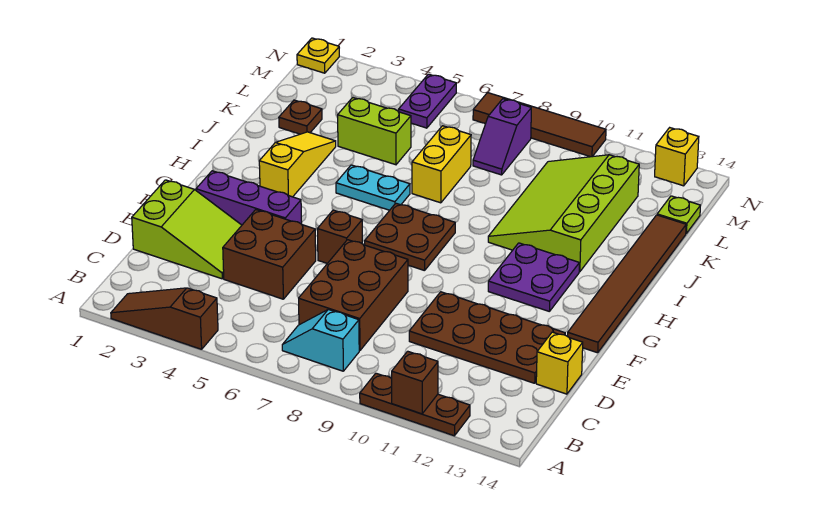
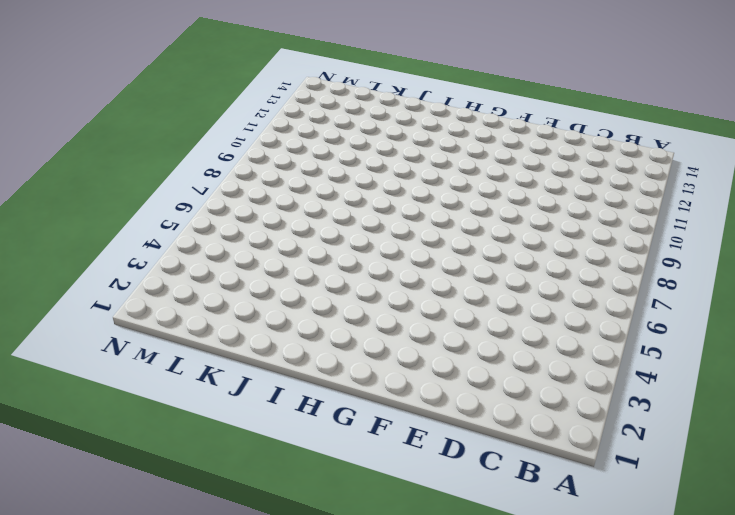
none -> brown slope A2:A4 level 1 top 4
none -> brown plate A10:A12 level 1
none -> cyan slope B7:B8 level 1 top 8

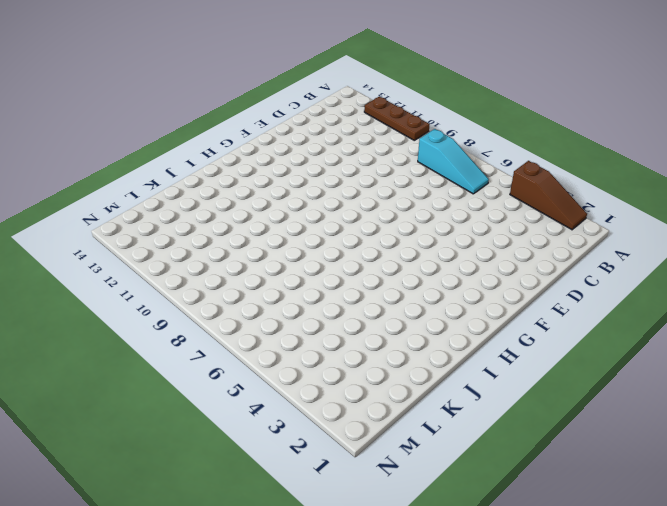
cyan slope B6:B8 level 1 top 8 -> cyan slope B7:B8 level 1 top 8
none -> brown brick C7:E8 level 1
none -> lime slope D1:E3 level 1 top 1
none -> brown brick D4:E5 level 1

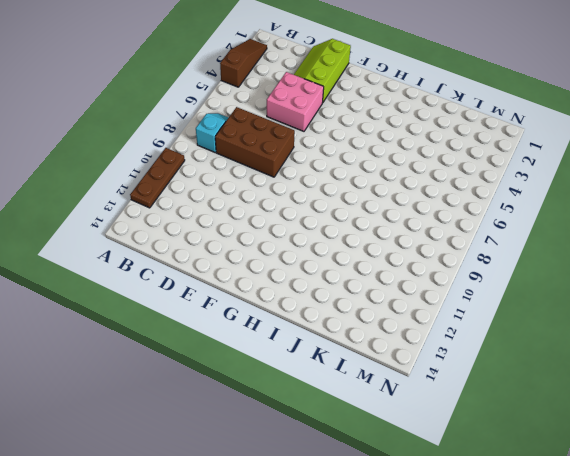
lime slope D1:E3 level 1 top E -> lime slope D1:E3 level 1 top 1
pink brick D4:E5 level 1 -> brown brick D4:E5 level 1
none -> brown plate D10:E13 level 1
none -> yellow brick D14 level 1
none -> purple brick F2:F4 level 1

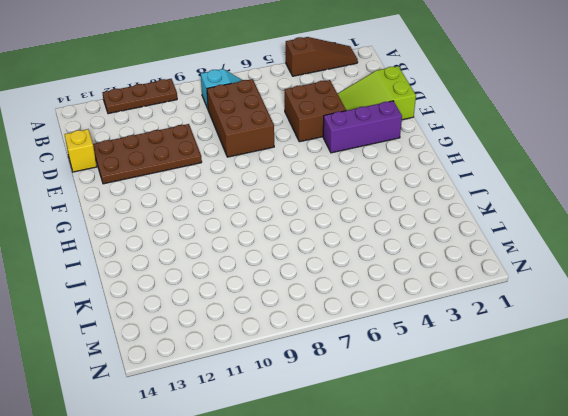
none -> brown brick F6 level 1
none -> brown tile F14:K14 level 1
none -> brown plate G7:H8 level 1

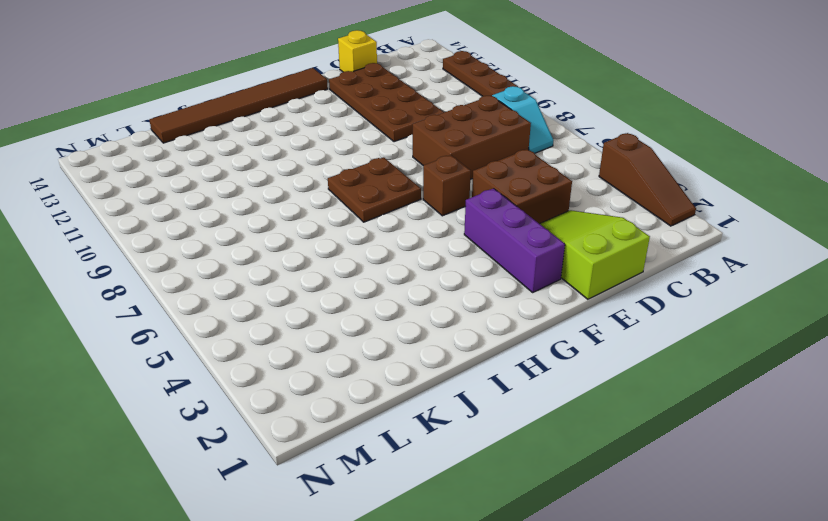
none -> purple plate G11:H12 level 1
none -> yellow slope H3:J3 level 1 top H
none -> cyan plate I5:I6 level 1

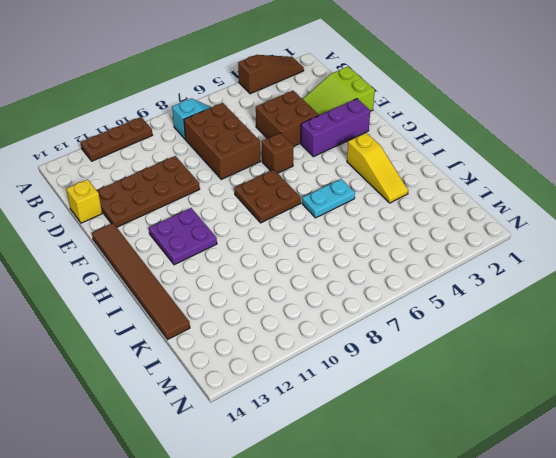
none -> lime slope I10:L12 level 1 top 12
none -> yellow brick J7:K7 level 1
none -> brown plate K2 level 1

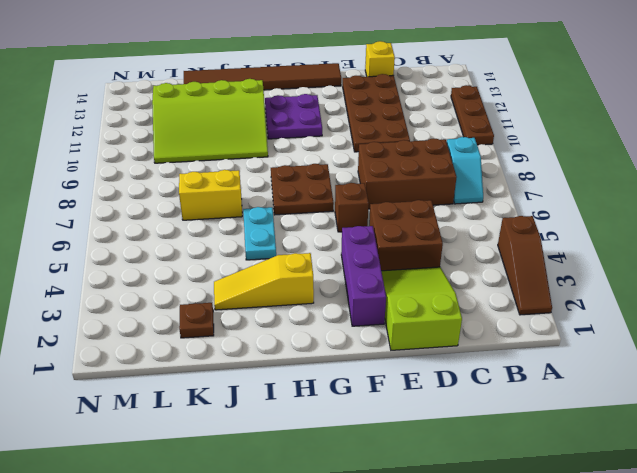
none -> lime brick K4:K5 level 1
none -> purple slope L8:M8 level 1 top M
none -> lime plate L14 level 1

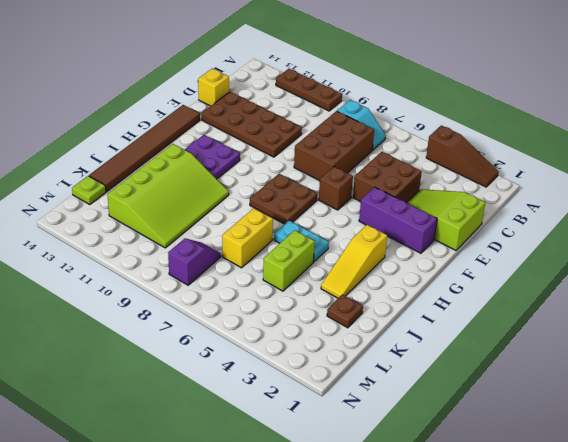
lime brick J5:K5 level 1 -> lime brick K4:K5 level 1
none -> purple plate M5:N5 level 1
none -> yellow plate N1 level 1
none -> brown tile N7:N10 level 1

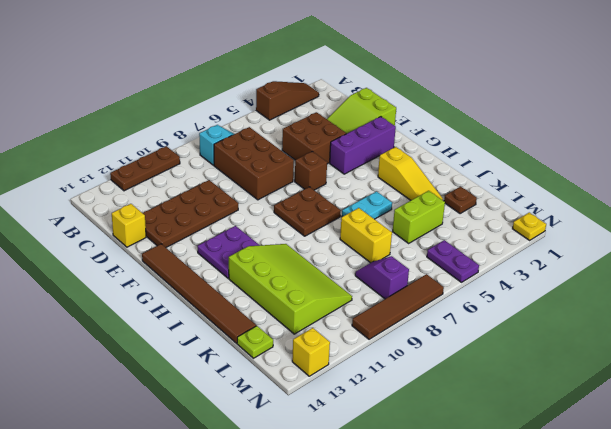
none -> brown brick A11 level 2

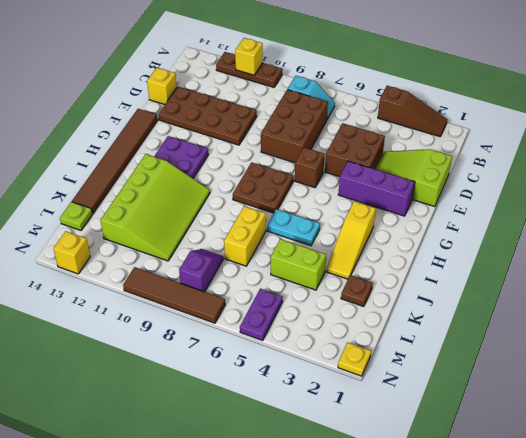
yellow brick A11 level 2 -> brown brick A11 level 2

